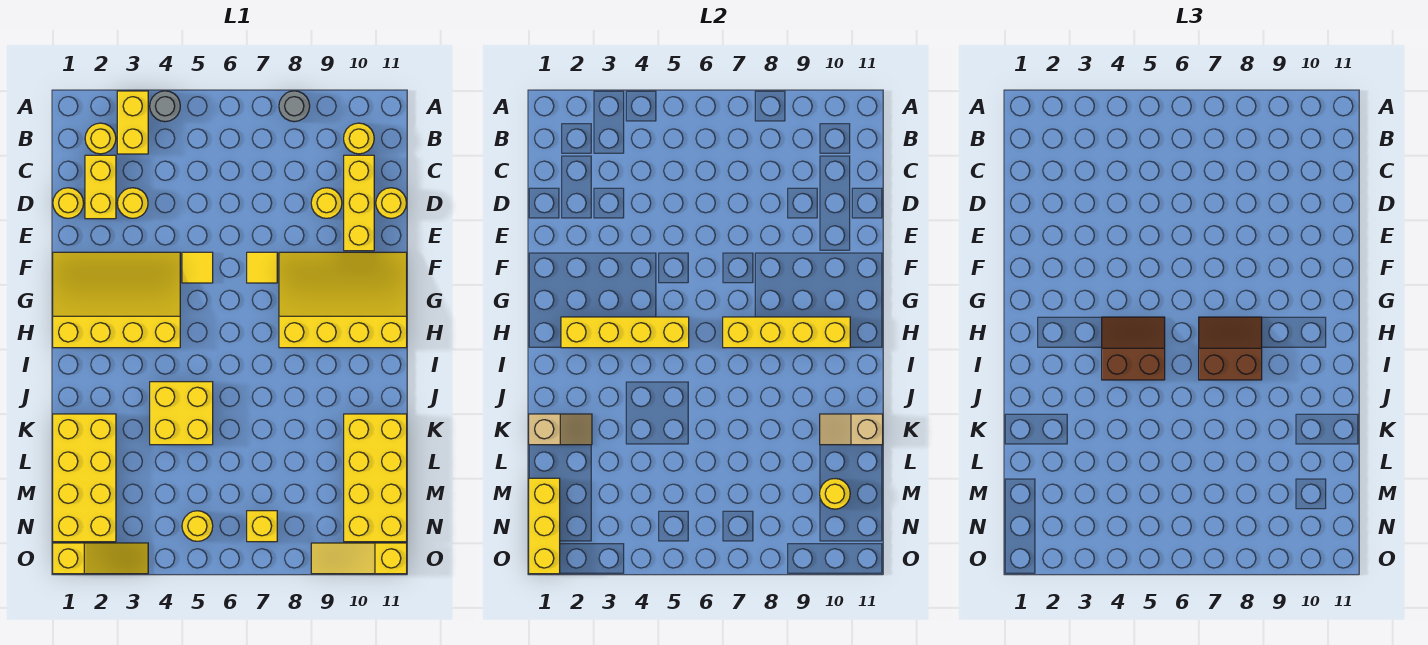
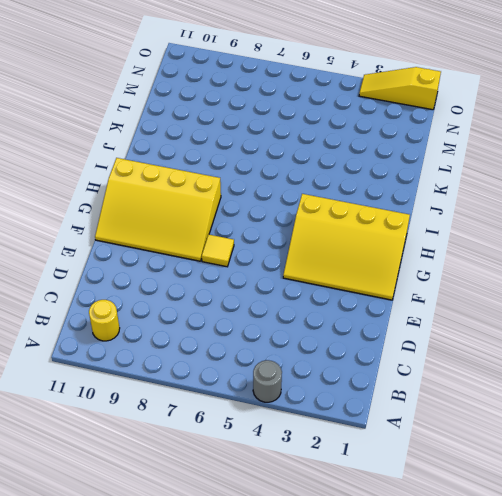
none -> yellow brick A3:B3 level 1
none -> grey round brick A8 level 1
none -> yellow round brick B2 level 1
none -> yellow brick C2:D2 level 1

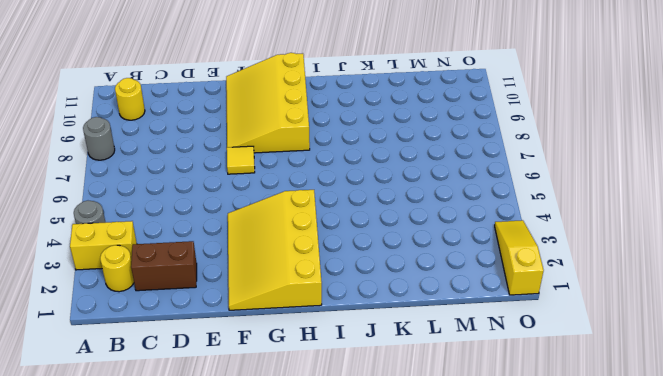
brown brick C2:D2 level 1 -> yellow brick C2:D2 level 1
none -> yellow brick C10:E10 level 1
none -> yellow round brick D1 level 1
none -> yellow round brick D3 level 1
none -> yellow round brick D9 level 1

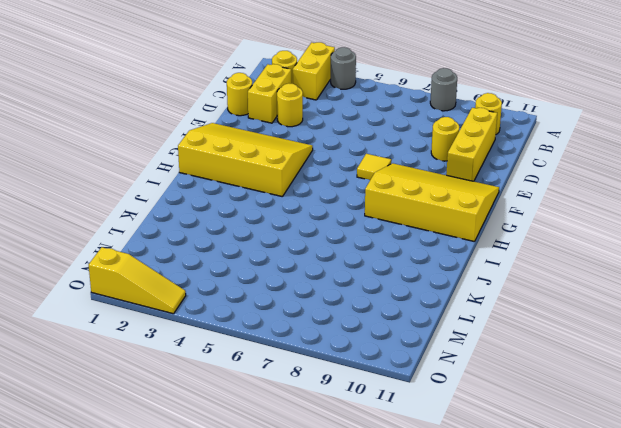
none -> yellow round brick D11 level 1
none -> yellow tile F5 level 1
none -> yellow brick J4:K5 level 1
none -> yellow brick K1:N2 level 1

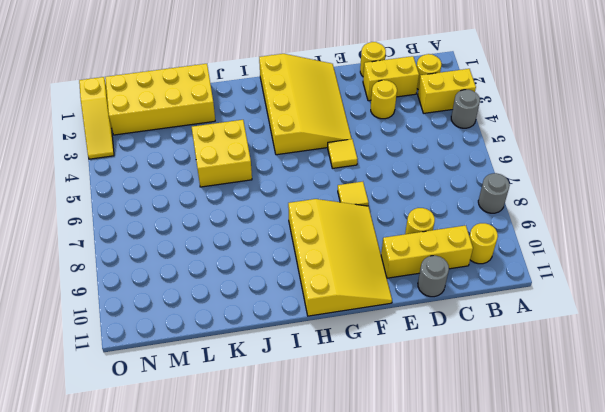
grey round brick D11 level 1 -> yellow round brick D11 level 1
none -> yellow brick K10:N11 level 1
none -> yellow round brick N5 level 1
none -> yellow brick N7 level 1
none -> yellow slope O9:O11 level 1 top 11

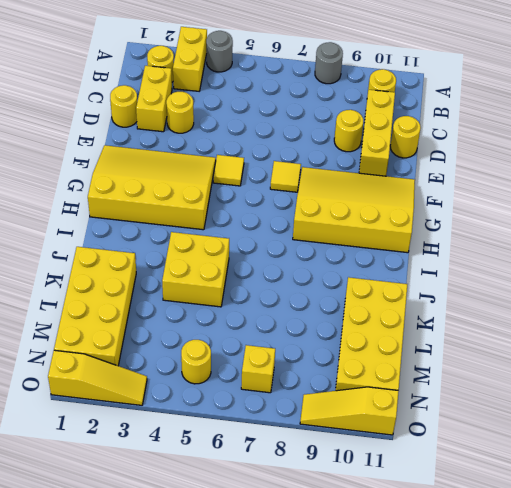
none -> yellow brick H2:H5 level 2
none -> yellow brick H7:H10 level 2
none -> tan slope K1:K2 level 2 top 1
none -> tan slope K10:K11 level 2 top 11

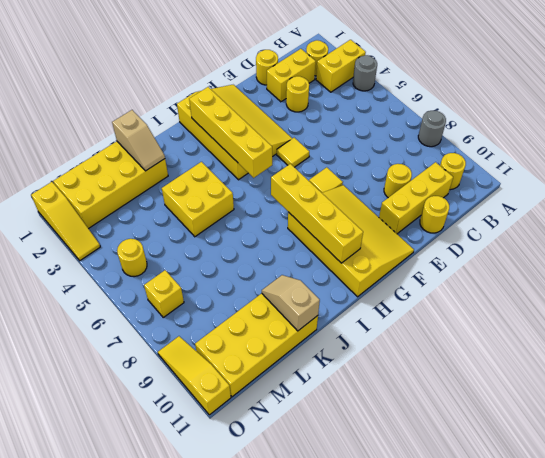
none -> yellow brick M1:O1 level 2
none -> yellow round brick M10 level 2
none -> brown slope H4:I5 level 3 top I
none -> brown slope H7:I8 level 3 top I

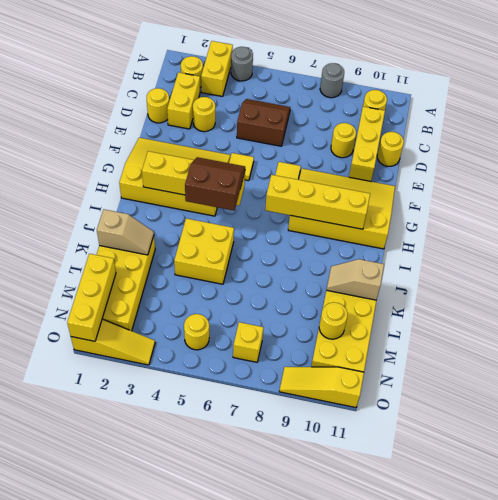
brown slope C5:D6 level 1 top D -> brown slope H7:I8 level 3 top I

